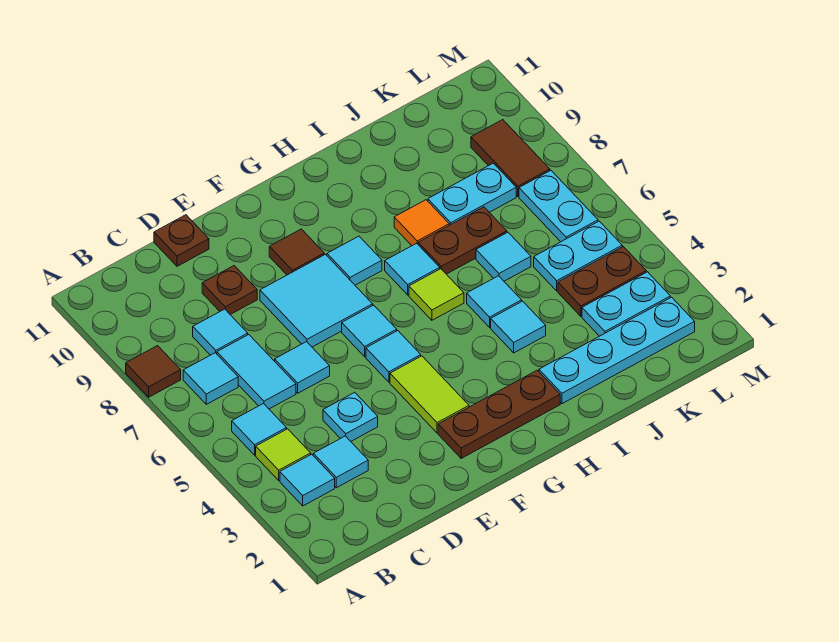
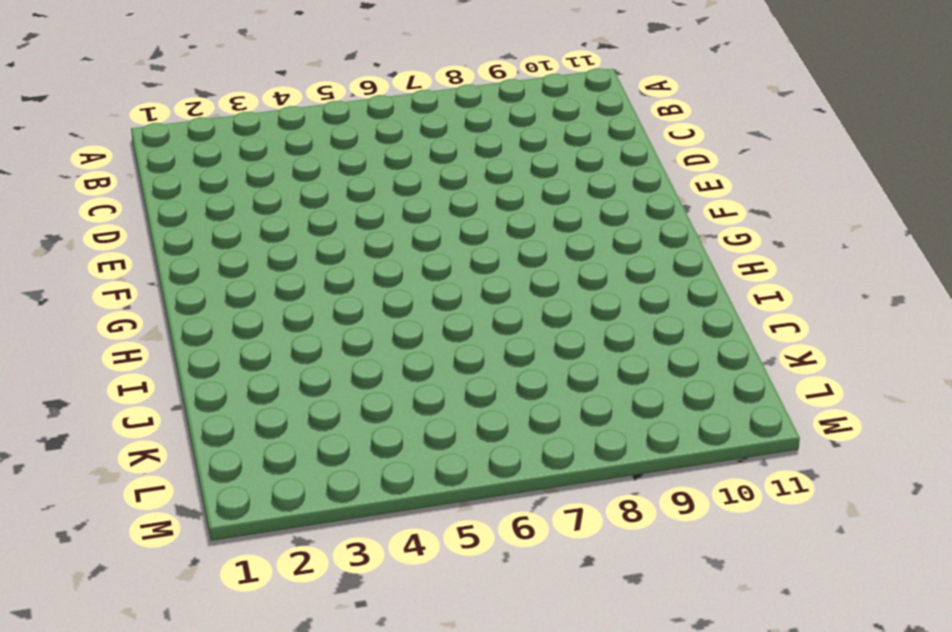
none -> brown tile A8 level 1
none -> cyan tile B3 level 1
none -> lime tile B4 level 1
none -> cyan tile B5 level 1

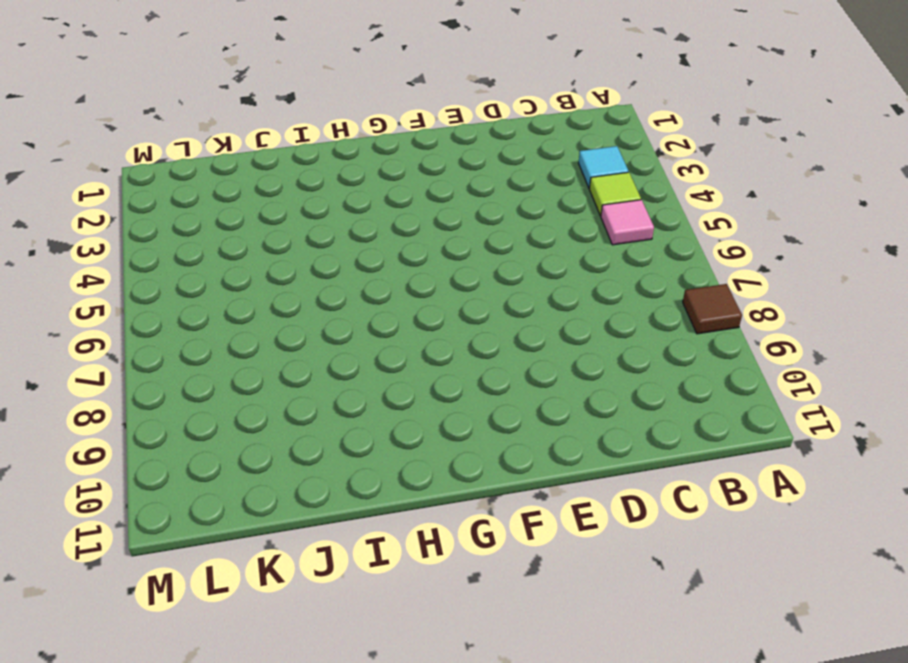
pink tile B5 level 1 -> cyan tile B5 level 1
none -> cyan tile B7 level 1
none -> cyan tile C3 level 1
none -> cyan tile C6:C7 level 1
none -> cyan tile C8 level 1

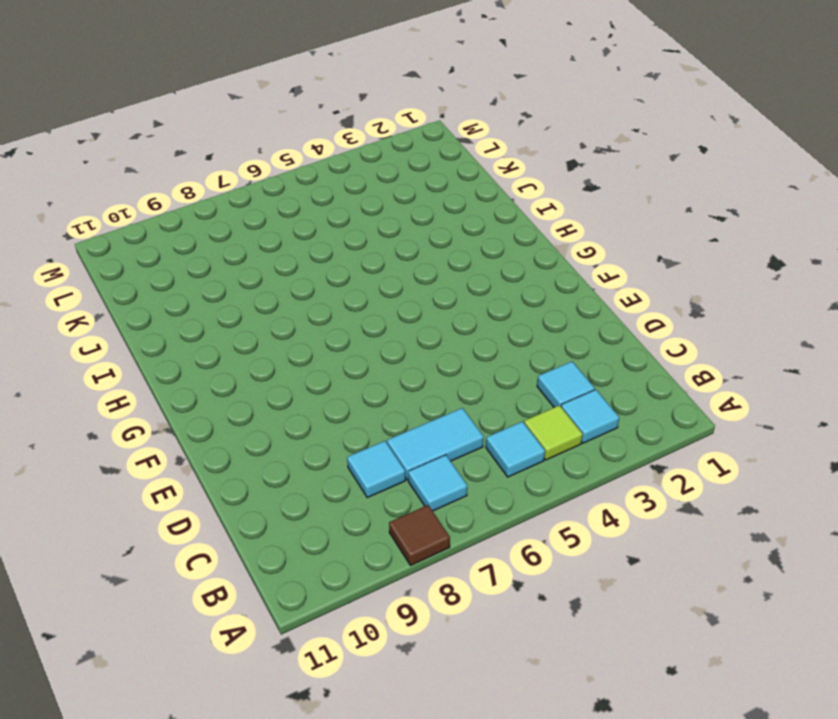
none -> cyan plate D4 level 1
none -> cyan tile D6 level 1
none -> brown plate D9 level 1
none -> brown plate D11 level 1

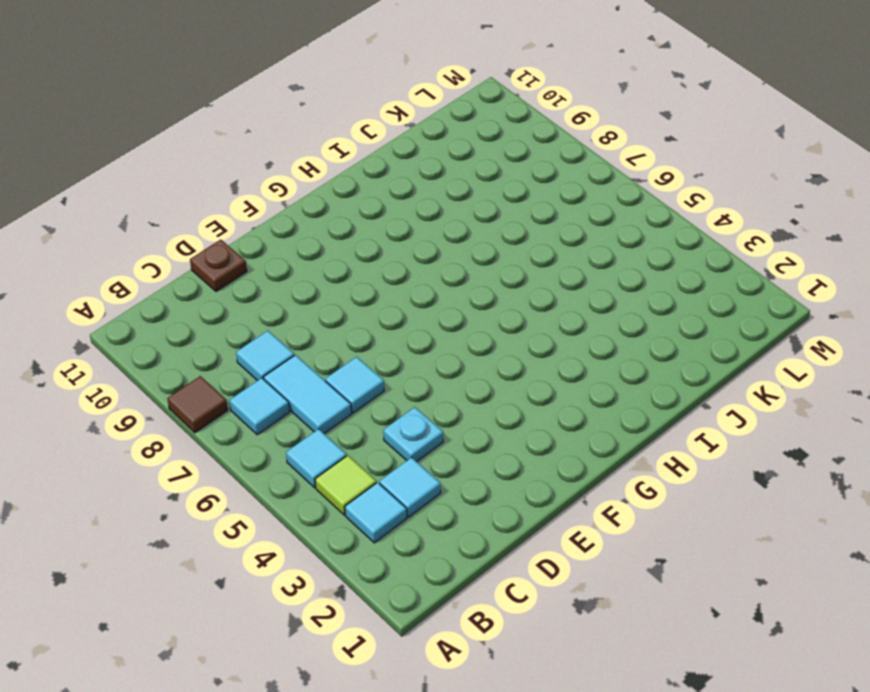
none -> brown plate D9 level 1
none -> cyan tile E7:F8 level 1
none -> brown plate F2:H2 level 1
none -> lime tile F3:F4 level 1

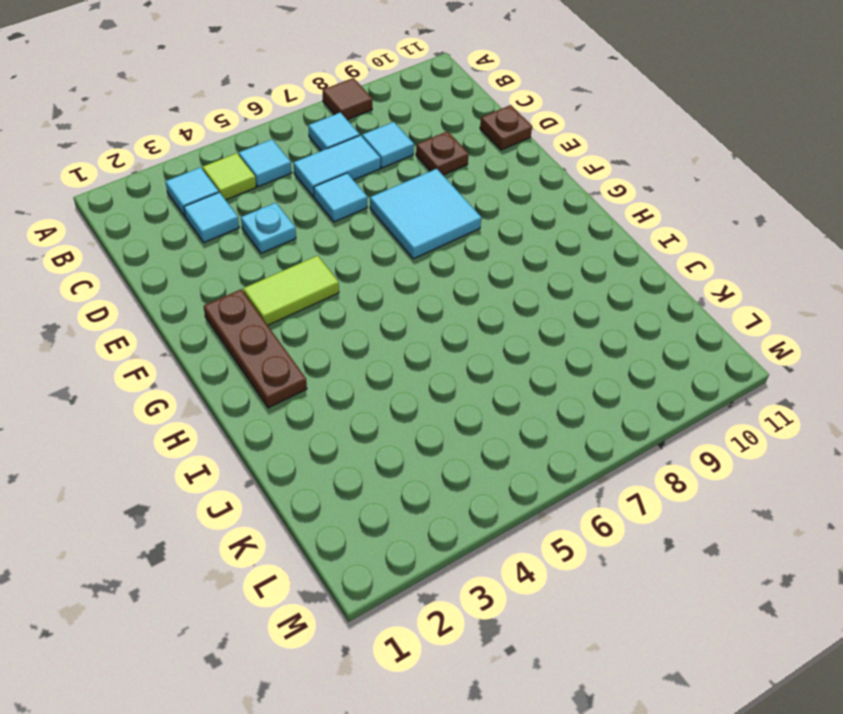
none -> cyan tile F5 level 1
none -> cyan tile F6 level 1
none -> brown tile F9 level 1
none -> cyan tile G8 level 1

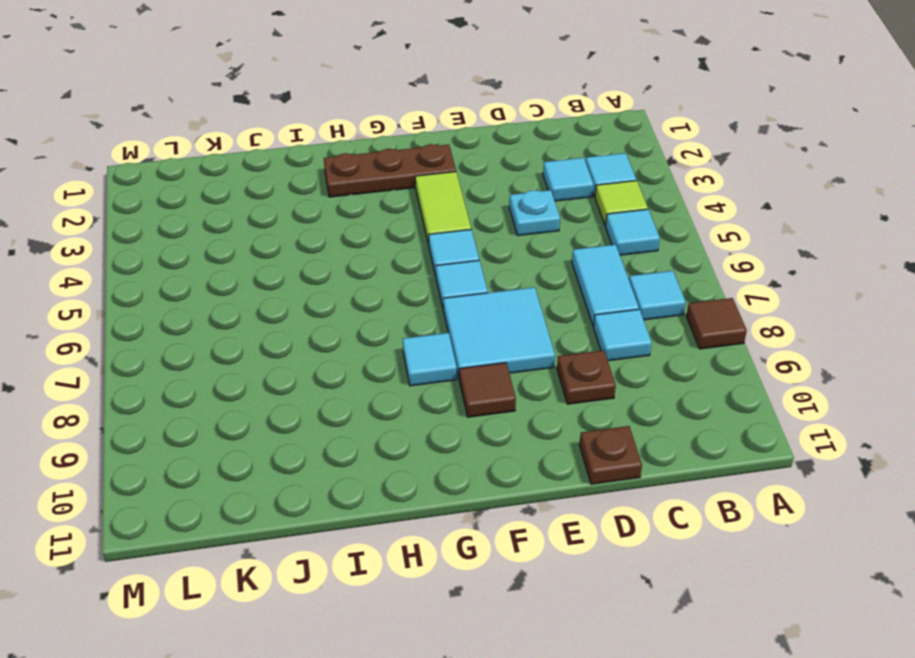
none -> cyan tile D6 level 1
none -> lime tile H6 level 1
none -> cyan tile H7 level 1
none -> cyan plate I2:L2 level 1

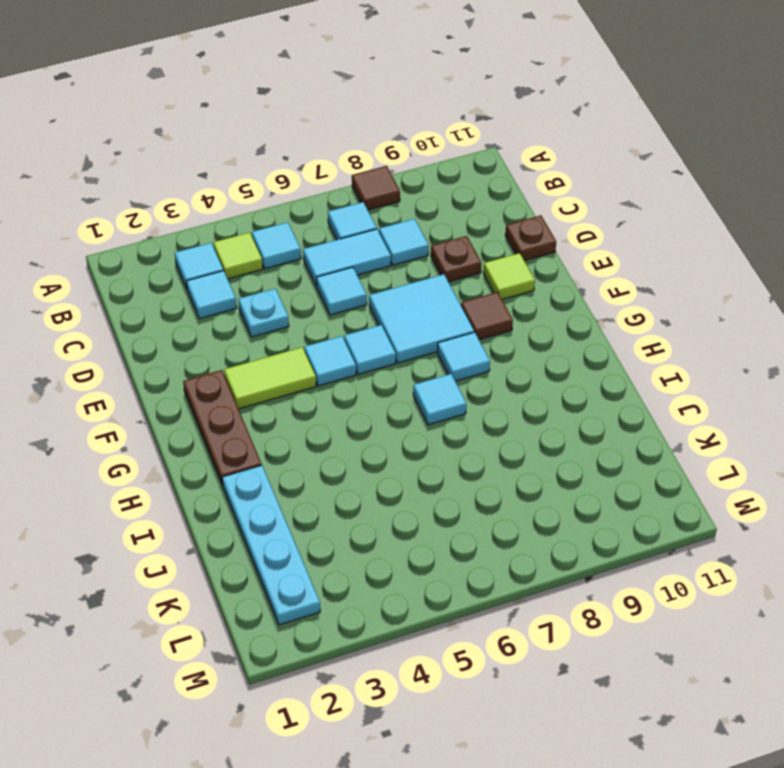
lime tile E10 level 1 -> lime tile H6 level 1
none -> cyan tile I4 level 1
none -> cyan tile I5 level 1
none -> brown plate I7:J7 level 1
none -> orange tile I8 level 1

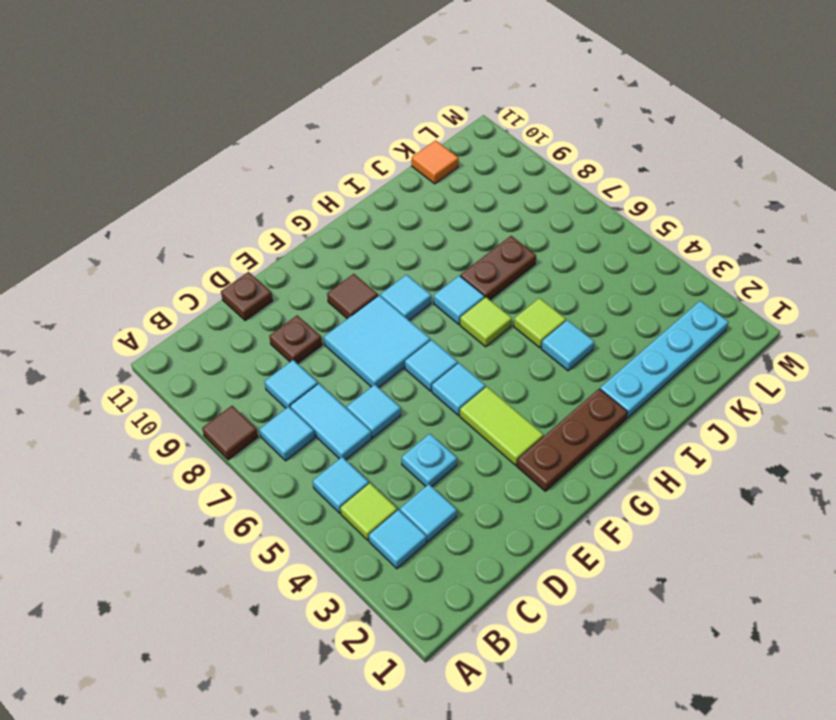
lime tile I5 level 1 -> cyan tile I5 level 1
orange tile K11 level 1 -> orange tile I8 level 1
none -> cyan tile J6 level 1
none -> cyan plate J8:K8 level 1
none -> cyan plate K3:L3 level 1
none -> brown plate K4:L4 level 1

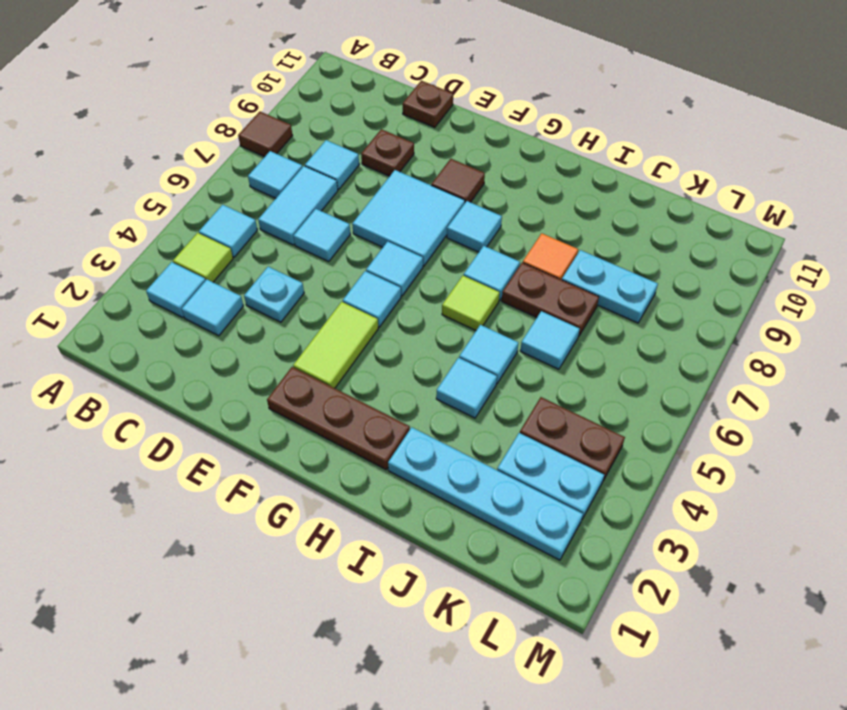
none -> cyan plate K5:L5 level 1
none -> cyan plate L6:L7 level 1
none -> brown tile L8:L9 level 1

